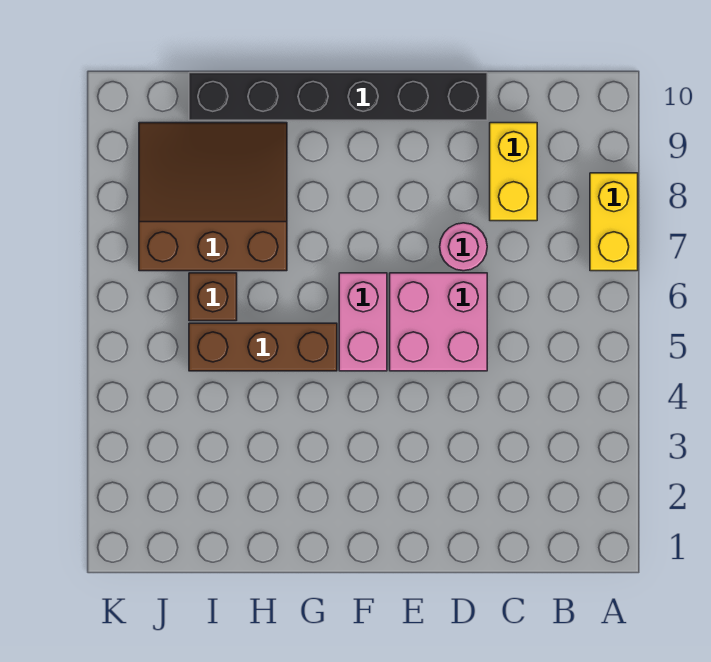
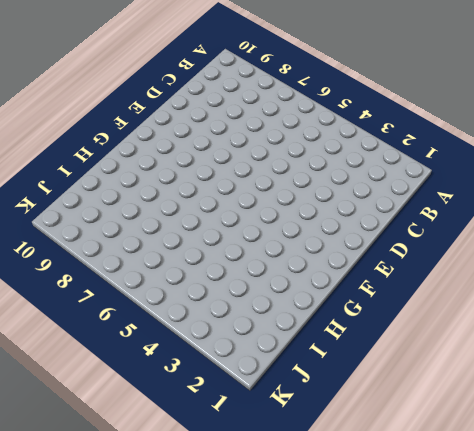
none -> yellow brick A7:A8 level 1
none -> yellow brick C8:C9 level 1

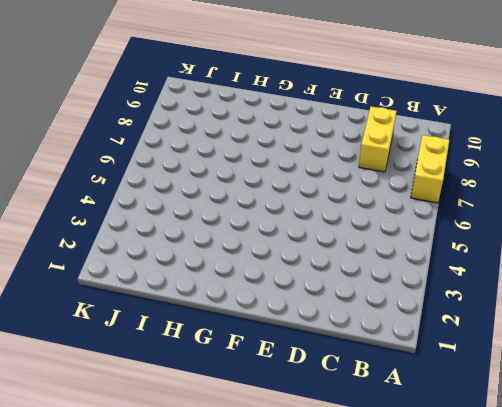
none -> pink brick D5:E6 level 1
none -> pink round brick D7 level 1

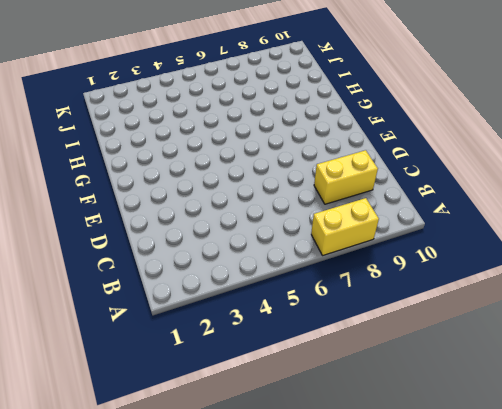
none -> pink brick D5:E6 level 1
none -> pink round brick D7 level 1

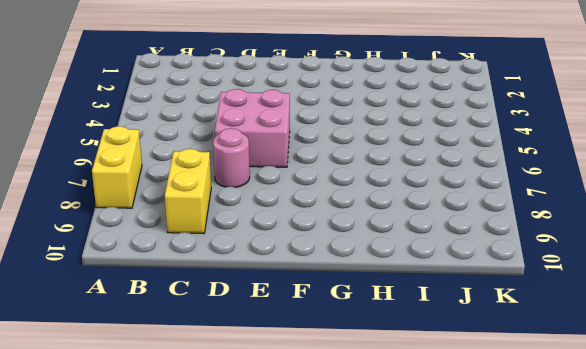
none -> black brick D10:I10 level 1
none -> pink brick F5:F6 level 1

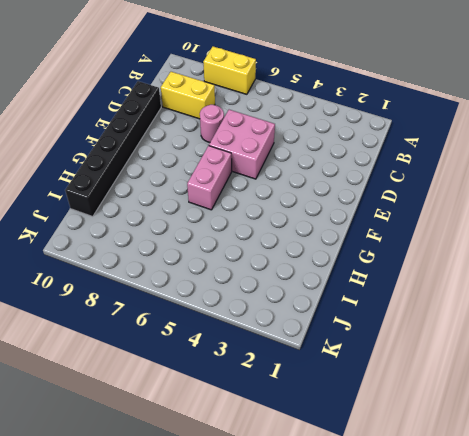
pink brick F6:G6 level 1 -> pink brick F5:F6 level 1
none -> brown brick G5:I5 level 1
none -> brown slope H7:J9 level 1 top 7

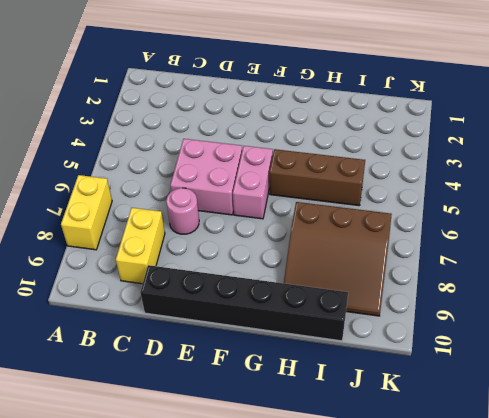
none -> brown brick I6 level 1

